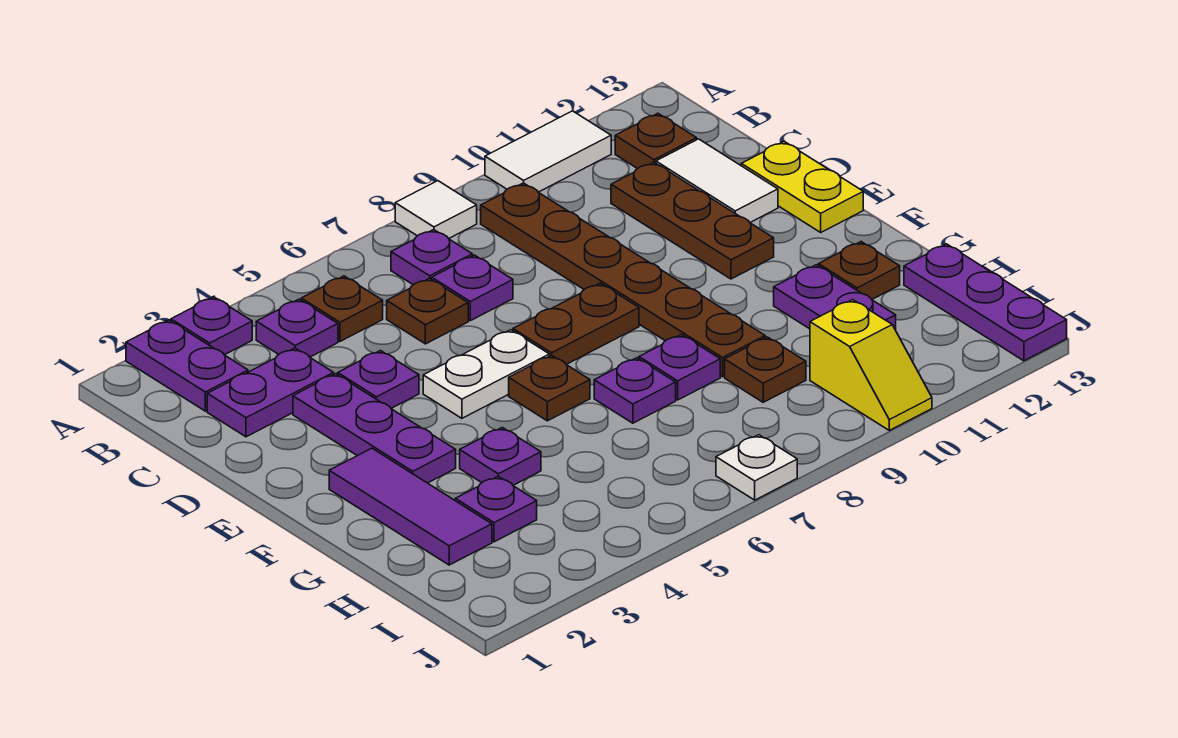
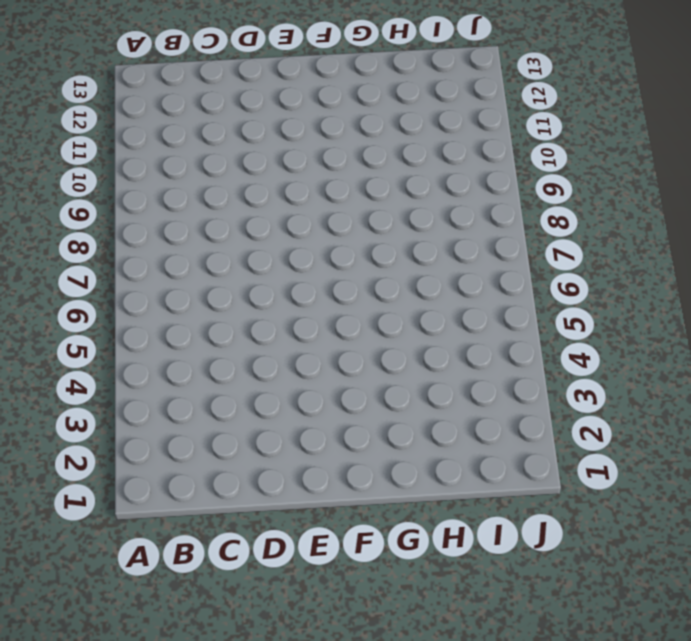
none -> purple plate A2:B2 level 1
none -> purple plate A3 level 1
none -> white tile A8 level 1
none -> white tile A10:A11 level 1

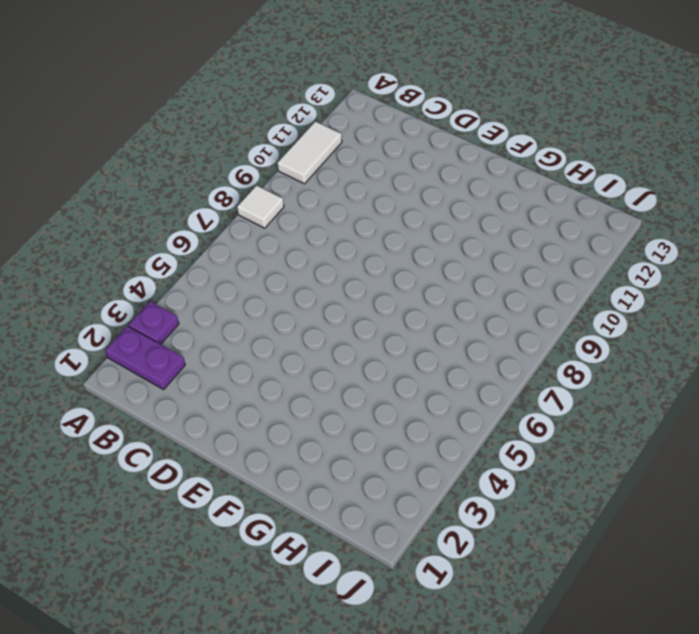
none -> purple plate B4 level 1
none -> brown plate B5 level 1
none -> purple plate B7 level 1
none -> brown plate B9:G9 level 1

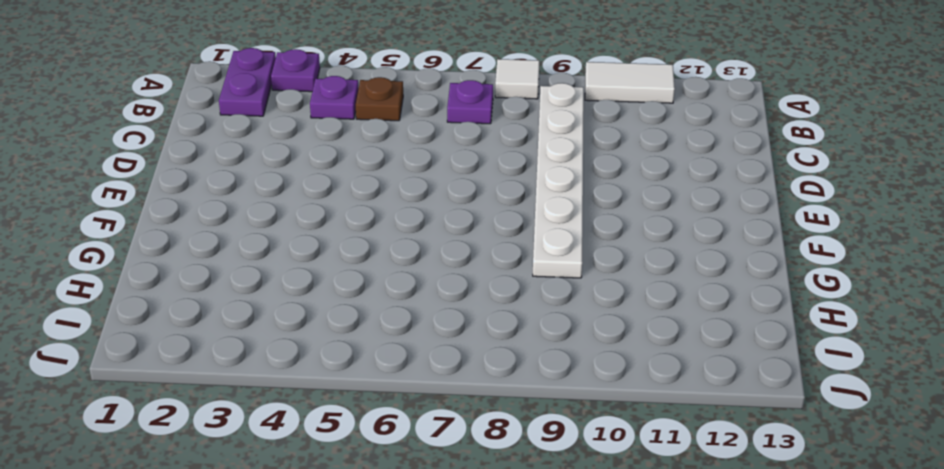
white plate B9:G9 level 1 -> brown plate B9:G9 level 1
none -> brown plate B12 level 1
none -> purple plate C2:C3 level 1
none -> brown plate C6 level 1
none -> purple plate C7 level 1

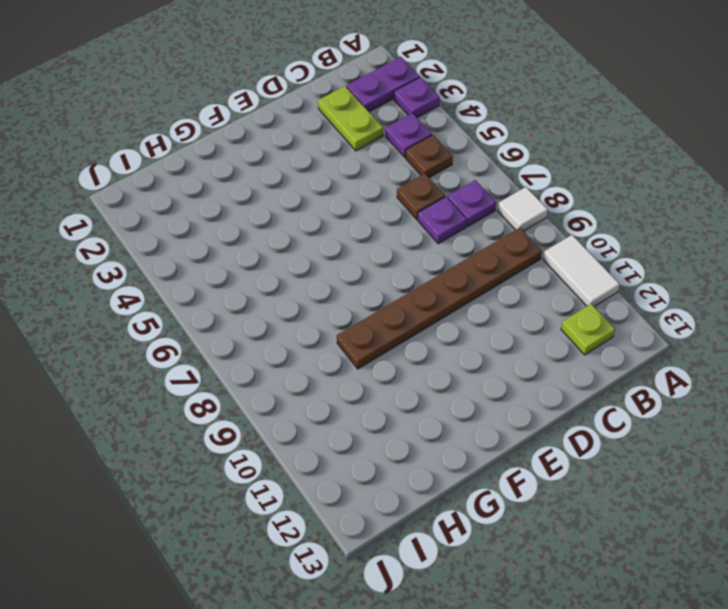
lime plate B12 level 1 -> brown plate B12 level 1
lime plate C2:C3 level 1 -> purple plate C2:C3 level 1
none -> brown plate C11:E11 level 1
none -> white tile C12:D12 level 1
none -> purple plate D3:F3 level 1
none -> purple plate D4 level 1

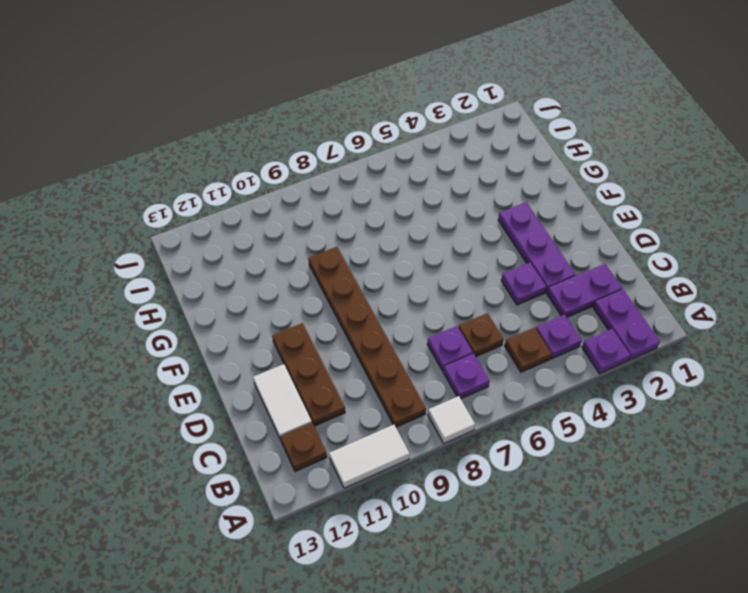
none -> yellow plate D13:E13 level 1
none -> white plate E5:E6 level 1
none -> brown plate E7:E8 level 1
none -> purple tile F2:H2 level 1

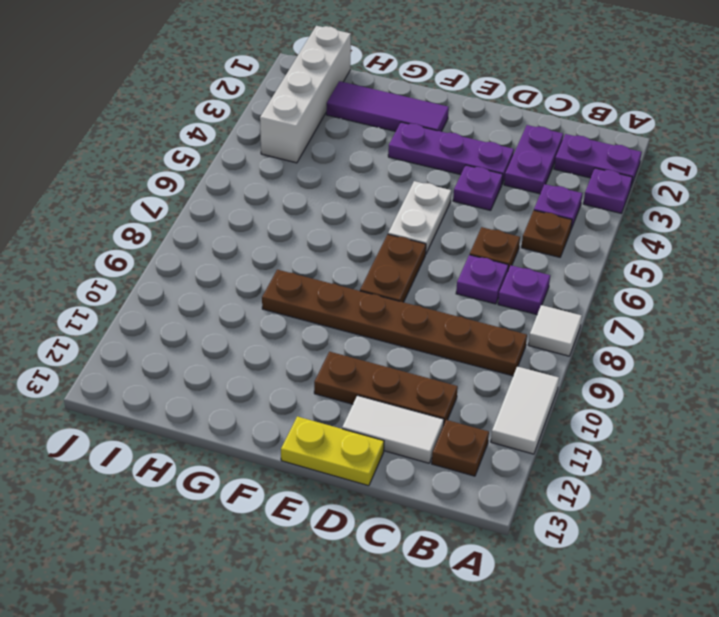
white brick I1:I4 level 1 -> none
none -> brown plate F6 level 1
none -> purple plate G4 level 1
none -> purple plate G7 level 1
none -> purple plate G8 level 1

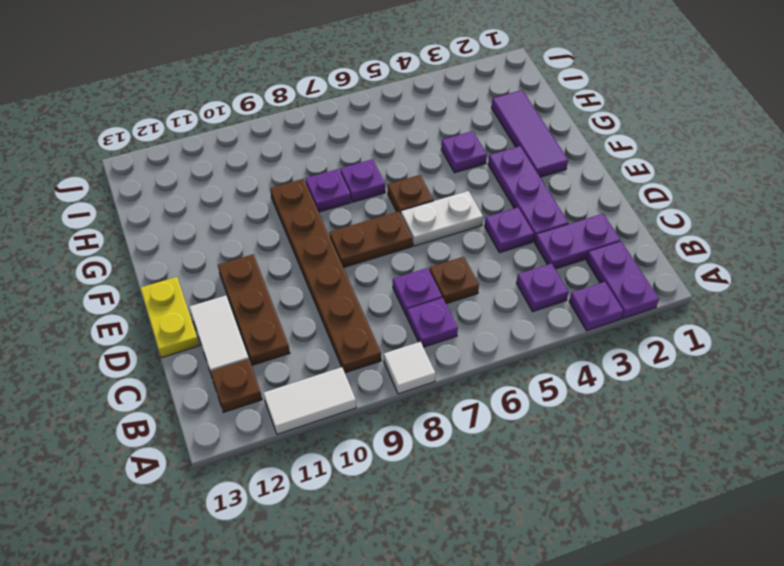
none -> brown plate B5 level 1
none -> purple plate G11:H11 level 1
none -> brown plate G12 level 1
none -> purple plate H3 level 1

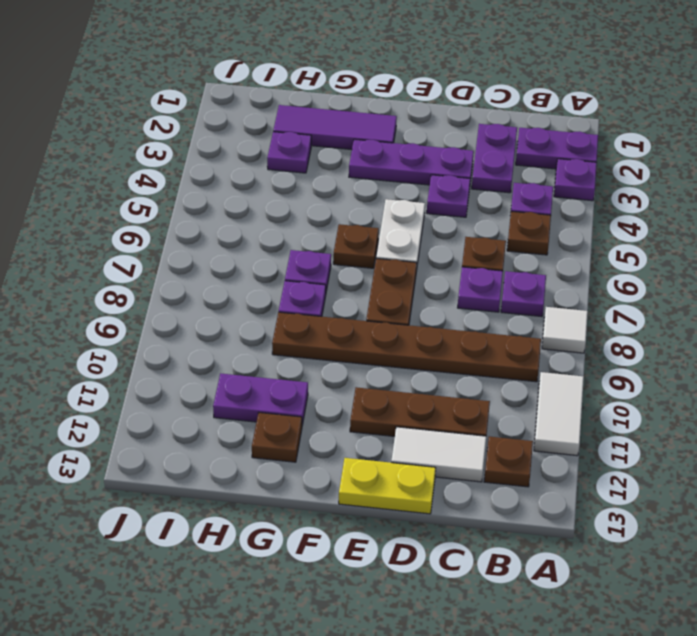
none -> purple plate G4 level 1
none -> brown plate H9 level 1
none -> purple plate H13:J13 level 1
none -> yellow slope I10:J10 level 1 top I

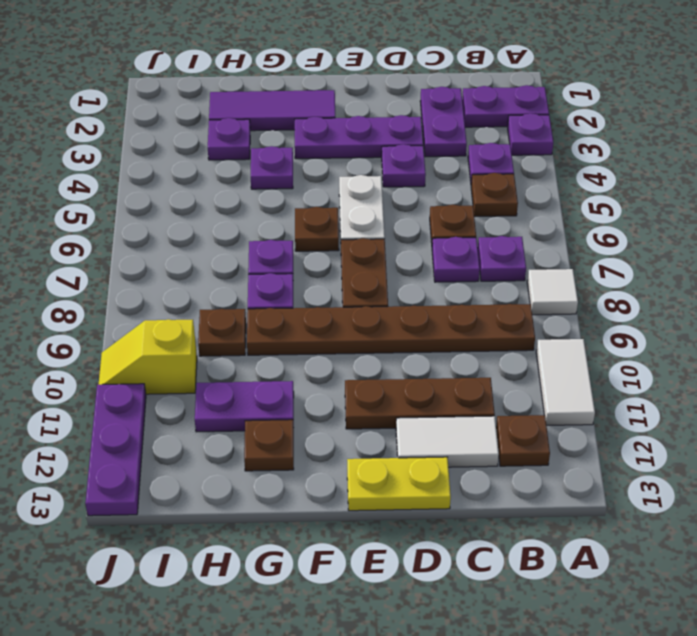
purple plate J11:J13 level 1 -> purple plate H13:J13 level 1
none -> white plate J7 level 1

